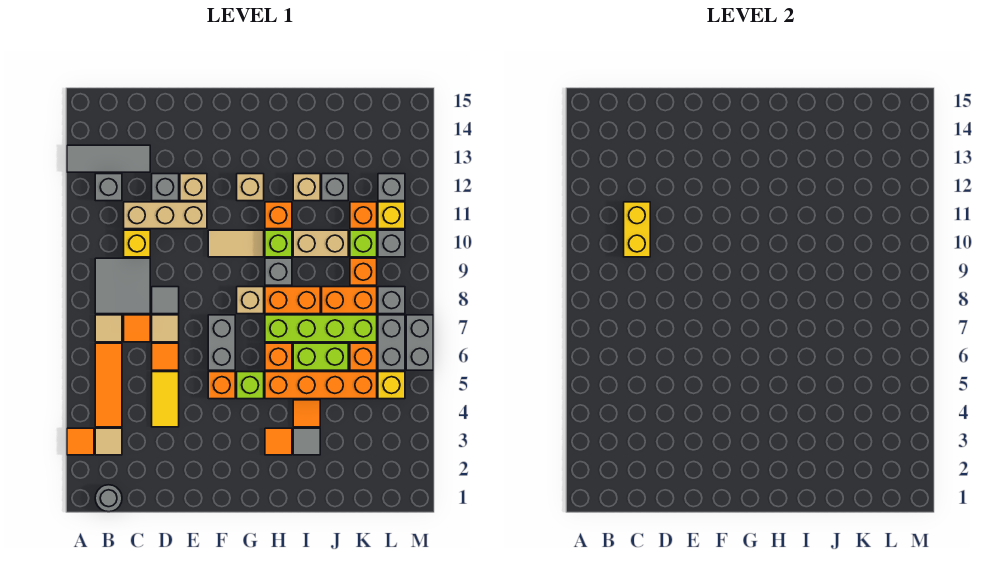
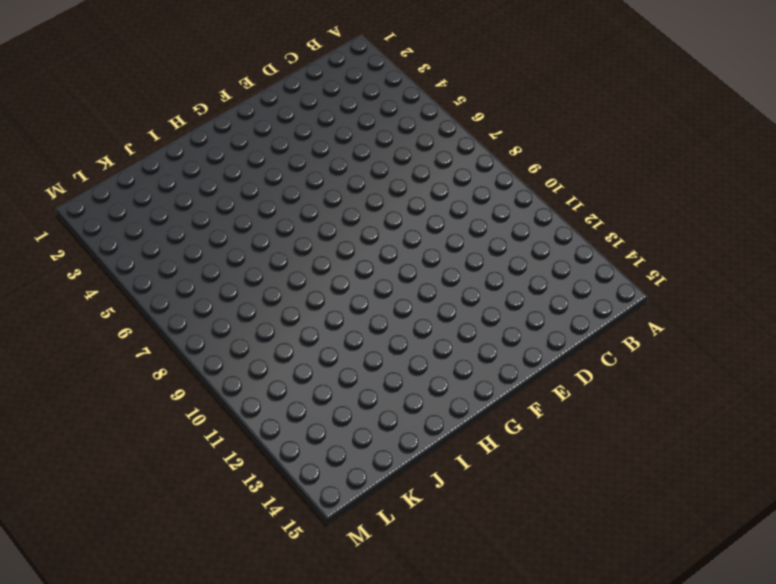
none -> orange tile A3 level 1
none -> grey tile A13:C13 level 1
none -> grey round brick B1 level 1
none -> tan tile B3 level 1

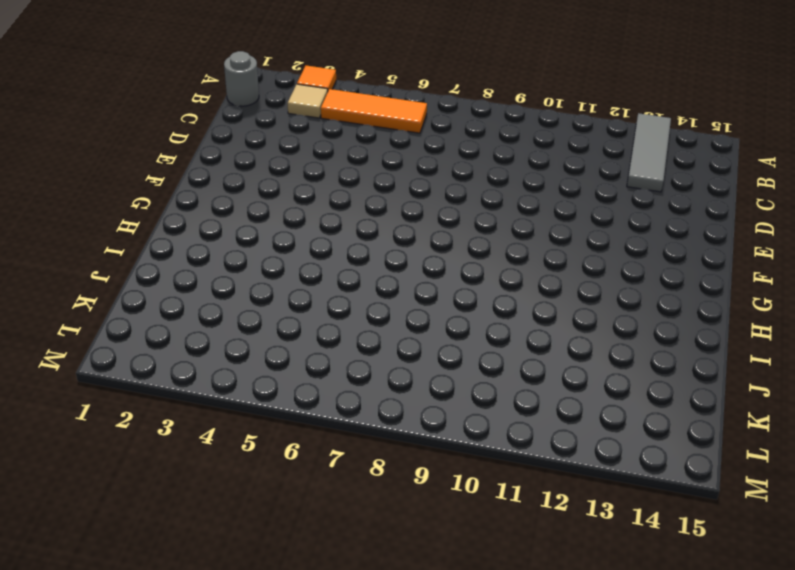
none -> tan tile B7 level 1
none -> grey tile B8:C9 level 1
none -> grey brick B12 level 1
none -> orange tile C7 level 1

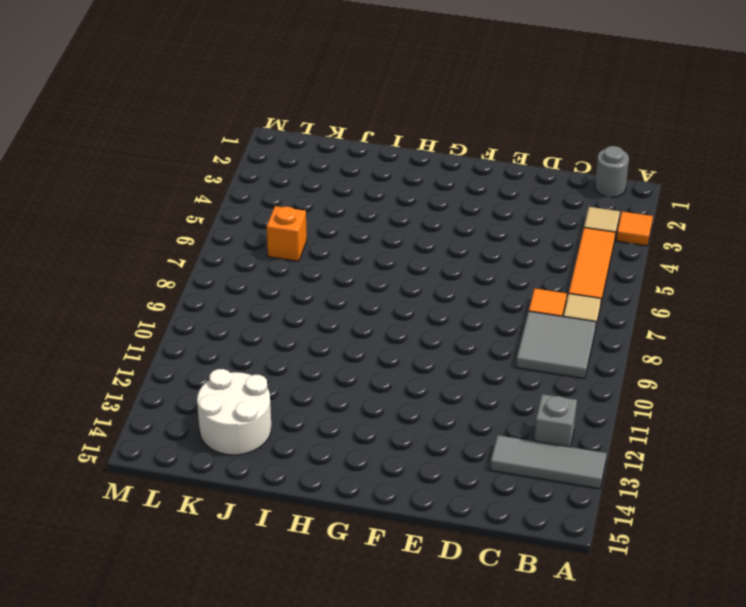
white round brick J13:K14 level 1 -> none
none -> yellow brick C10 level 1
none -> tan brick C11:E11 level 1
none -> yellow tile D4:D5 level 1
none -> orange tile D6 level 1

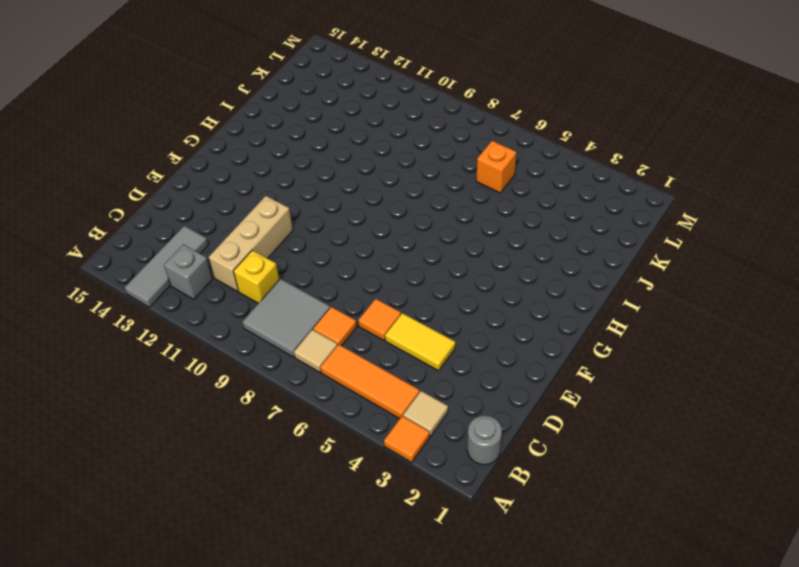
none -> tan tile D7 level 1
none -> grey tile D8 level 1
none -> grey brick D12 level 1
none -> tan brick E12 level 1

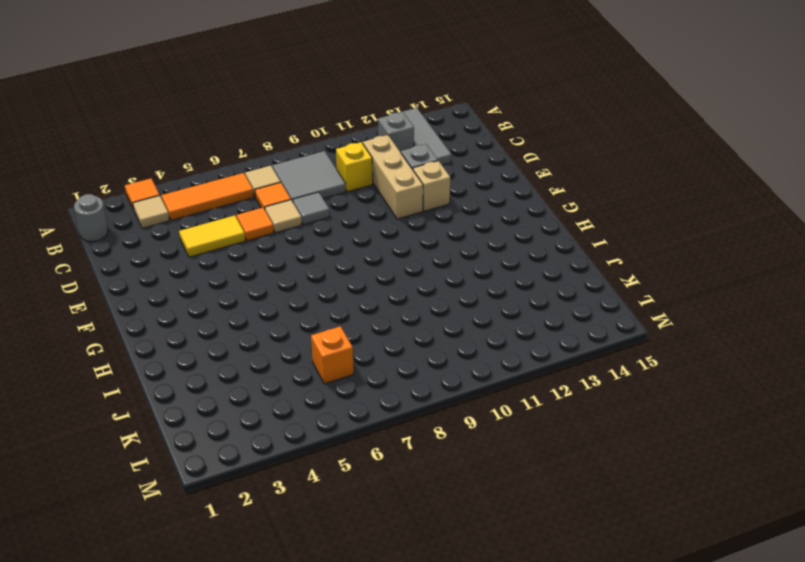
none -> orange brick F5 level 1
none -> grey brick F6:F7 level 1
none -> tan tile F10:G10 level 1
none -> lime brick G5 level 1

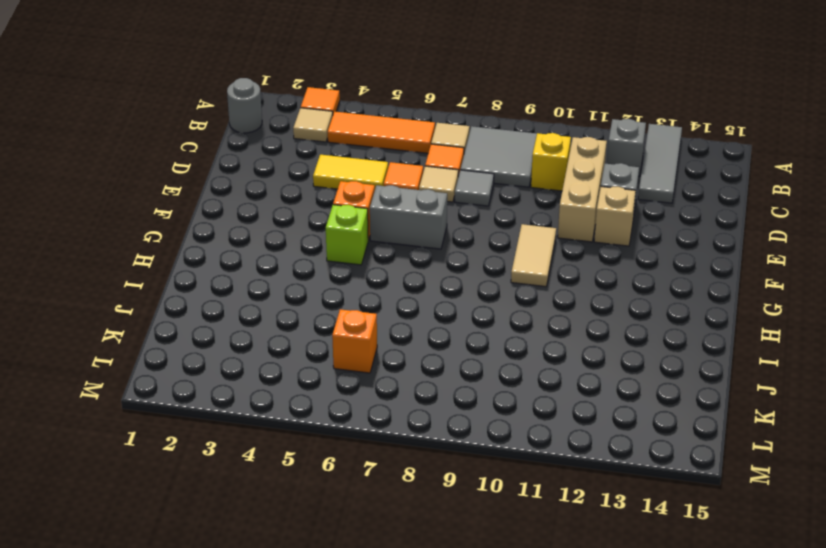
none -> tan brick G8 level 1
none -> tan brick G12 level 1
none -> orange tile H3 level 1
none -> orange brick H5:K5 level 1

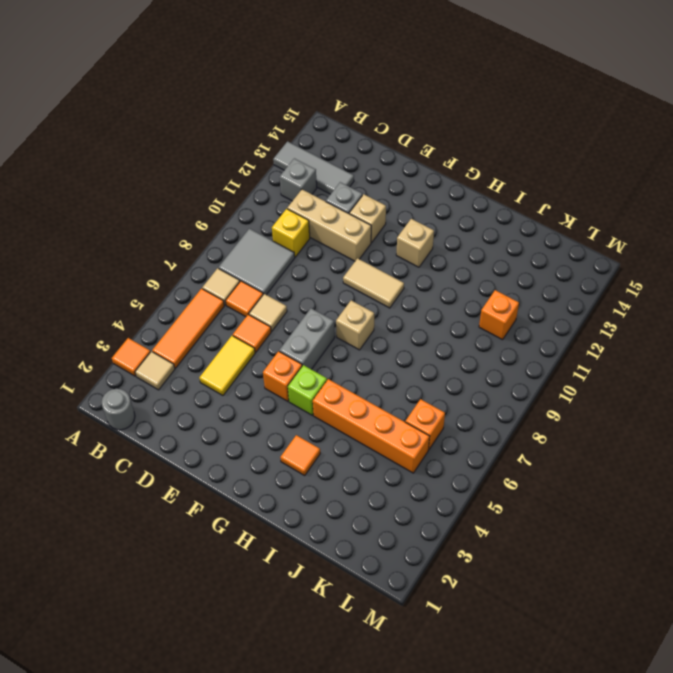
none -> grey tile D8 level 1
none -> orange brick H6 level 1
none -> lime brick H7:K7 level 1
none -> orange brick H8:I8 level 1

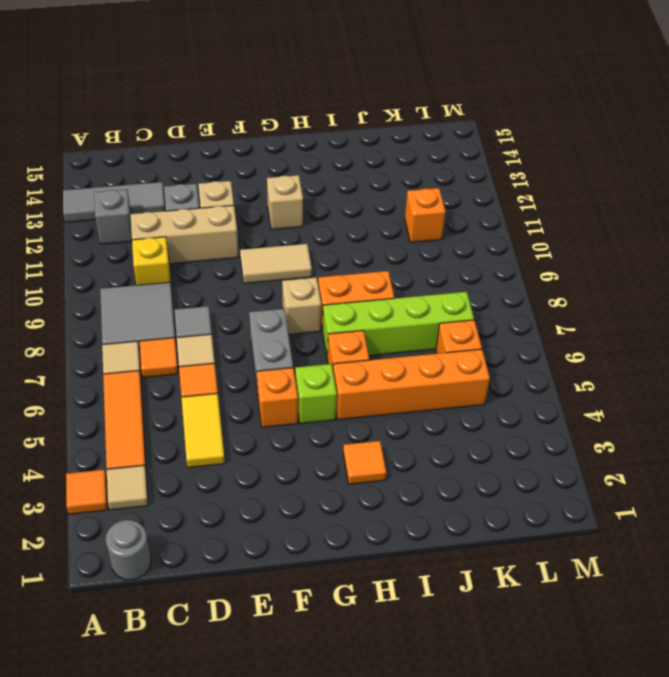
none -> grey brick H9 level 1
none -> lime brick H10 level 1
none -> orange brick H11 level 1
none -> grey tile I3 level 1

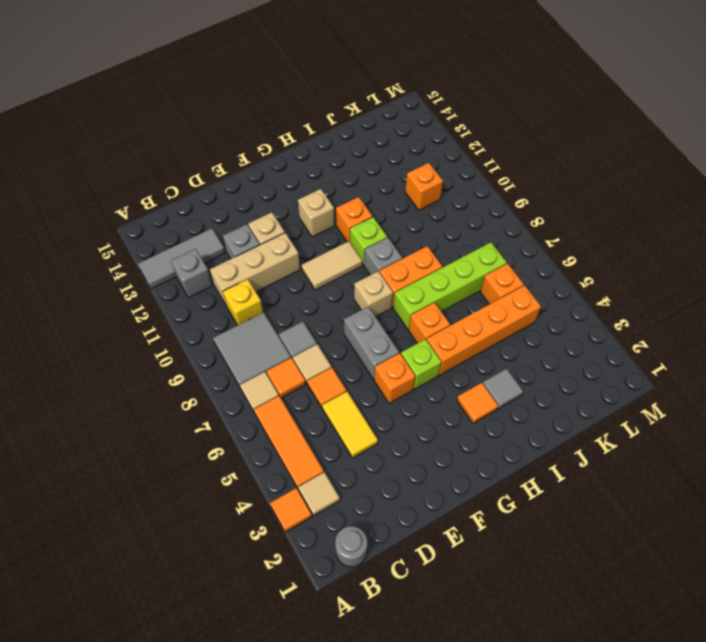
none -> orange tile I4 level 1
none -> lime brick I6:J6 level 1
none -> tan brick I10:J10 level 1
none -> tan brick I12 level 1

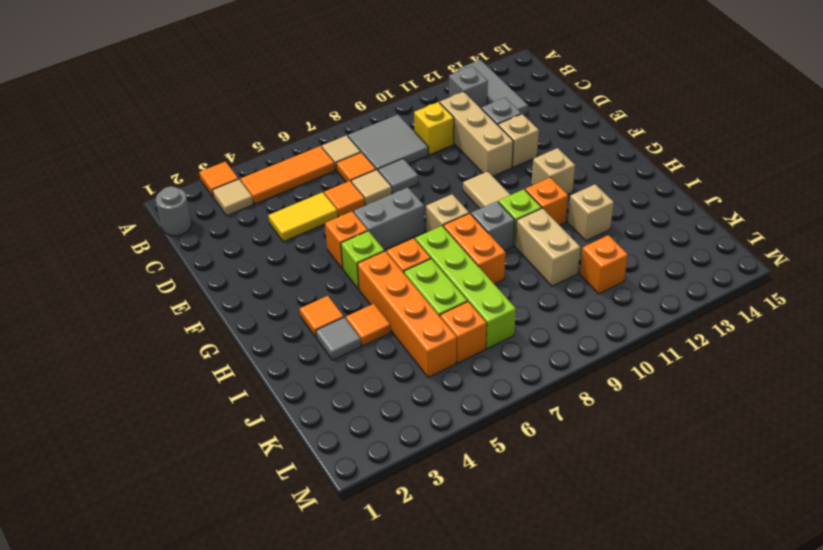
none -> orange brick J8:K8 level 1
none -> grey brick J12 level 1
none -> orange brick K9 level 1
none -> lime brick K10 level 1

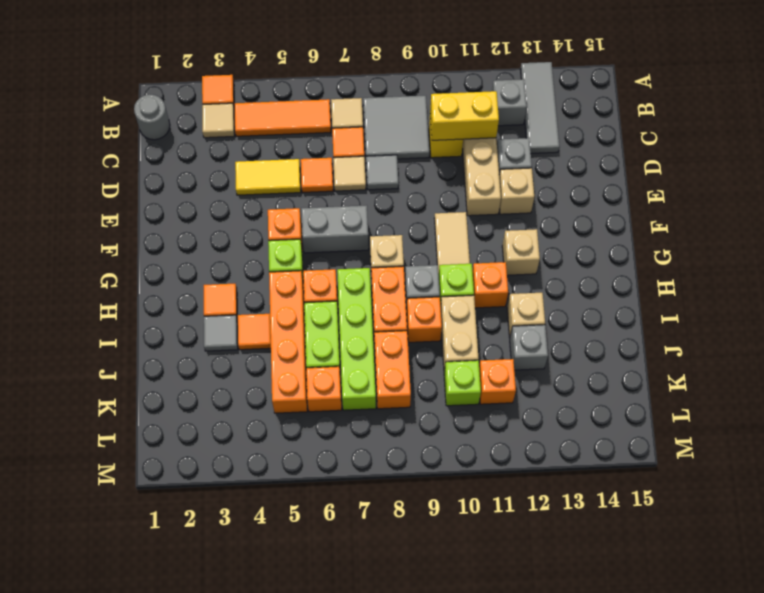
orange brick I9 level 1 -> orange brick K9 level 1
none -> yellow brick L5 level 1
none -> grey brick L6:L7 level 1
none -> grey brick L8 level 1
none -> grey brick L10 level 1

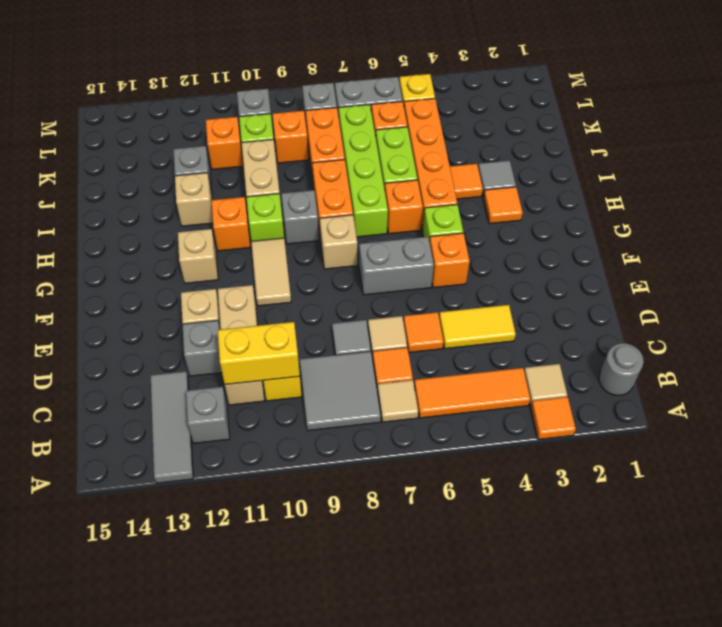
none -> yellow brick L11 level 1
none -> grey brick L12 level 1
none -> grey brick M6:M7 level 1

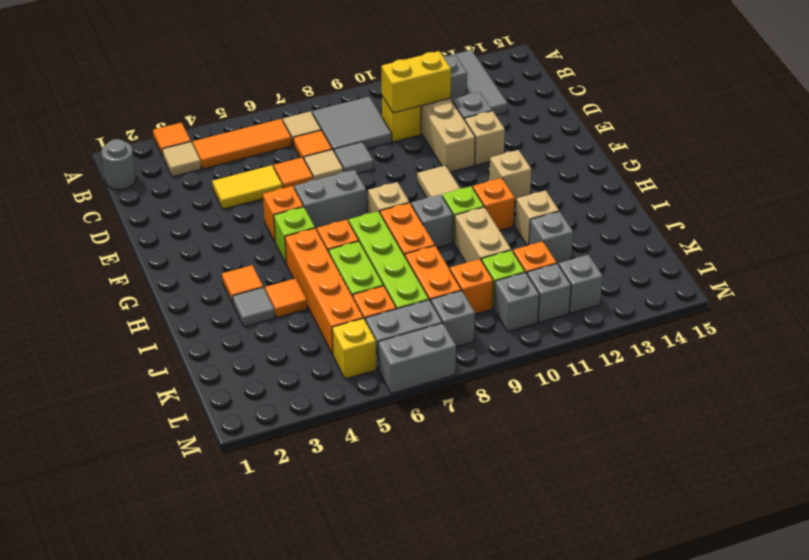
grey brick L11 level 1 -> yellow brick L11 level 1

